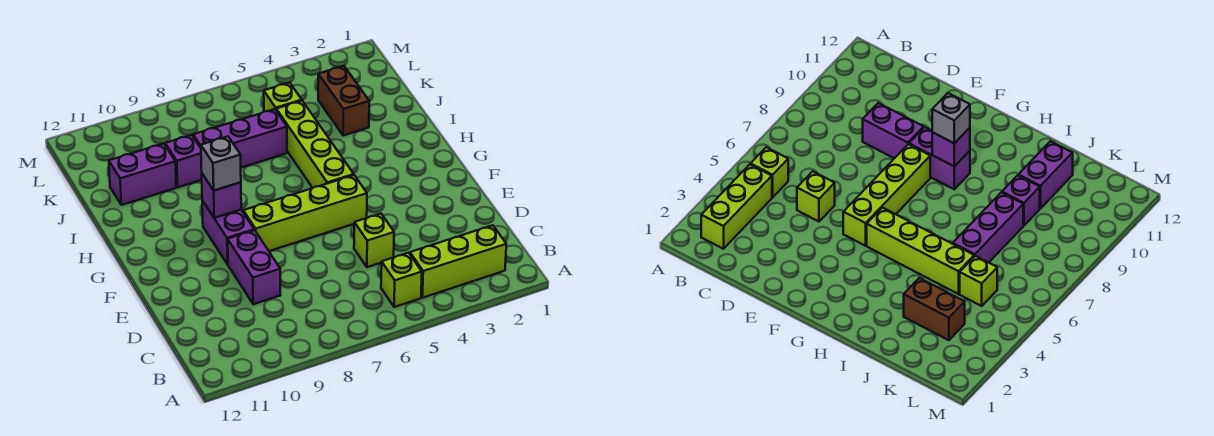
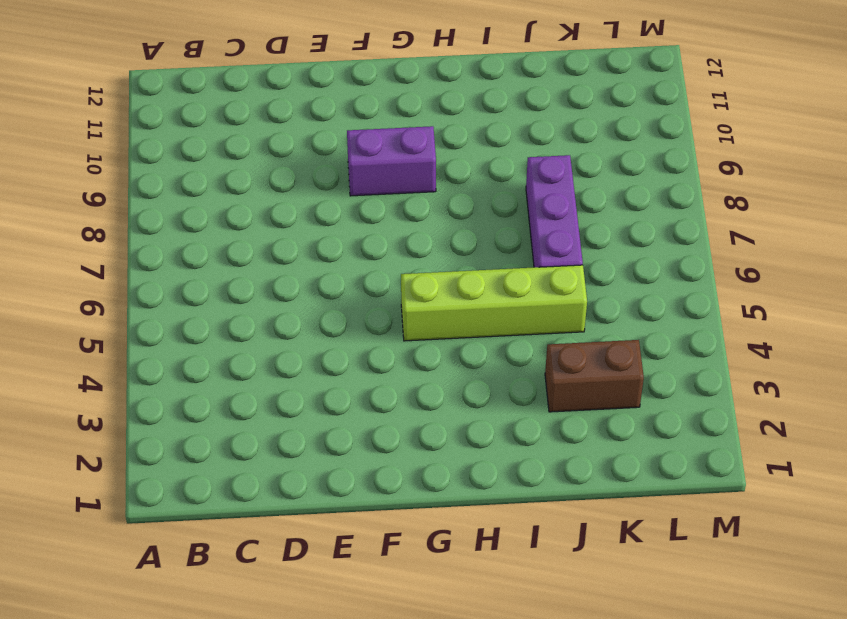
none -> lime brick B2:B4 level 1
none -> lime brick B5 level 1
none -> lime brick D5 level 1

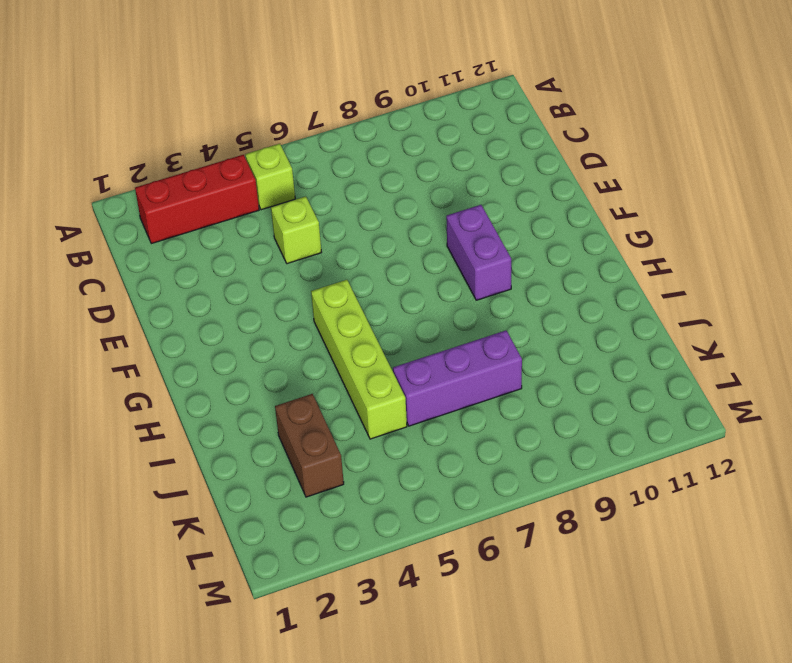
red brick B2:B4 level 1 -> lime brick B2:B4 level 1
none -> purple brick D9:E9 level 1
none -> lime brick F5:F8 level 1
none -> purple brick J9 level 1

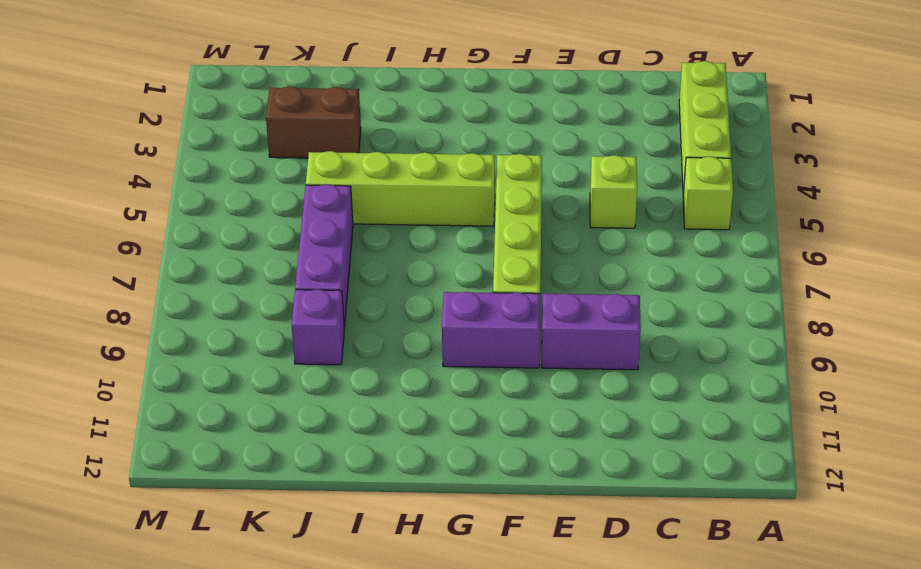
none -> purple brick J10:J11 level 1
none -> lime brick K5 level 1
none -> purple brick G9 level 2

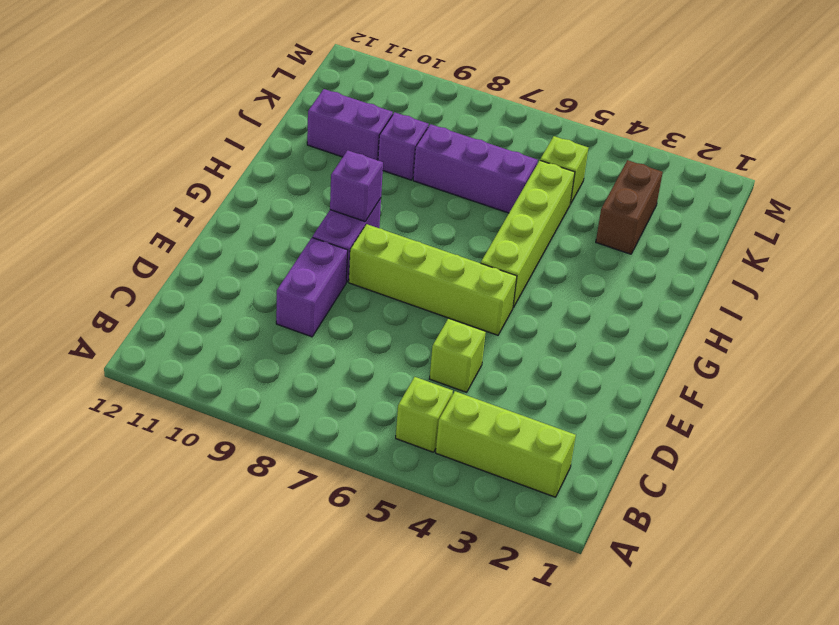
none -> grey brick G9 level 3

